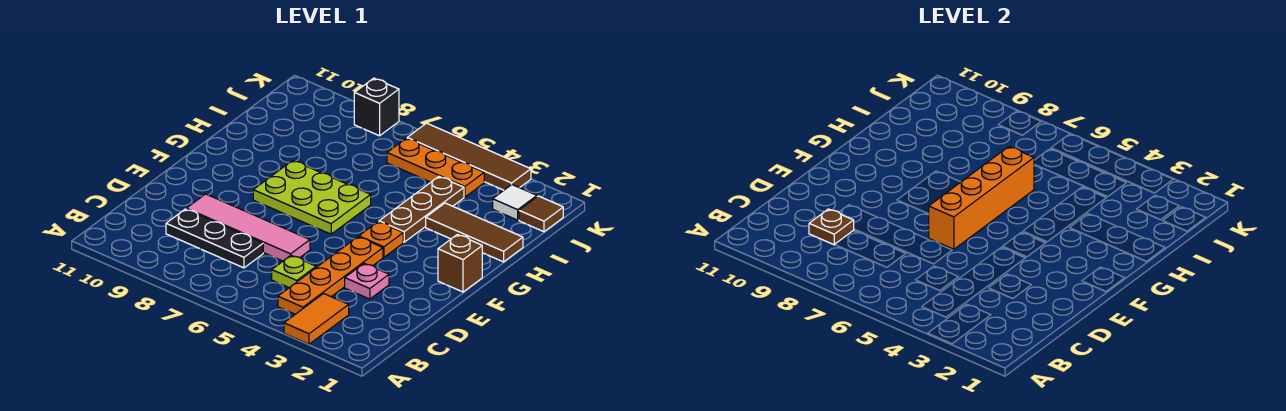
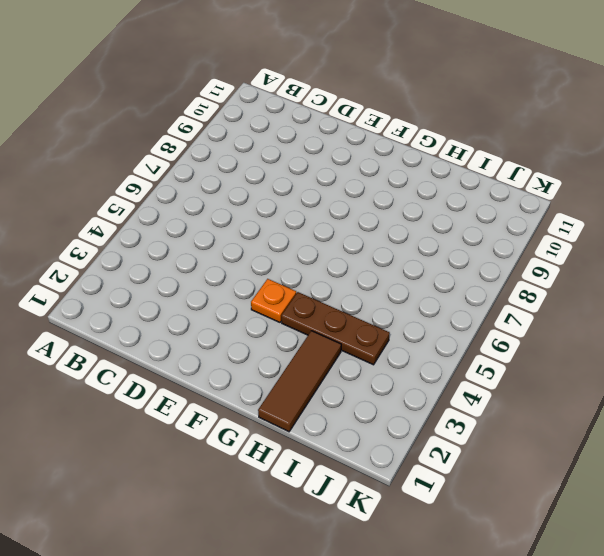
none -> orange tile A3:B3 level 1
none -> orange plate B4:E4 level 1
none -> lime plate C5 level 1

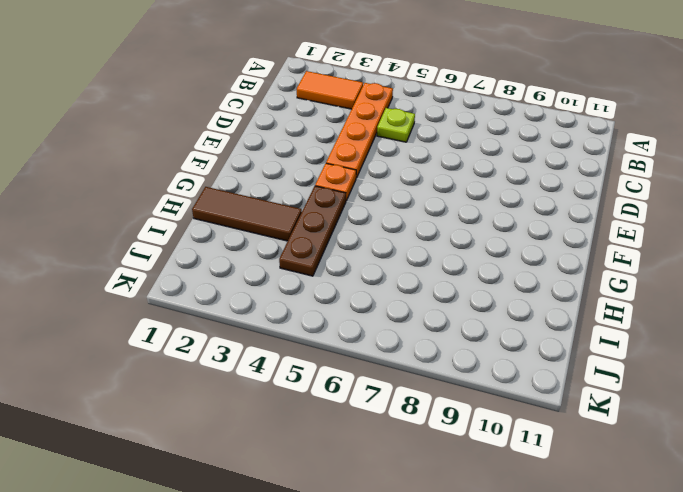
orange tile B2:B3 level 1 -> orange tile A3:B3 level 1
none -> black plate C7:C9 level 1
none -> pink plate D3 level 1
none -> pink tile D6:D9 level 1

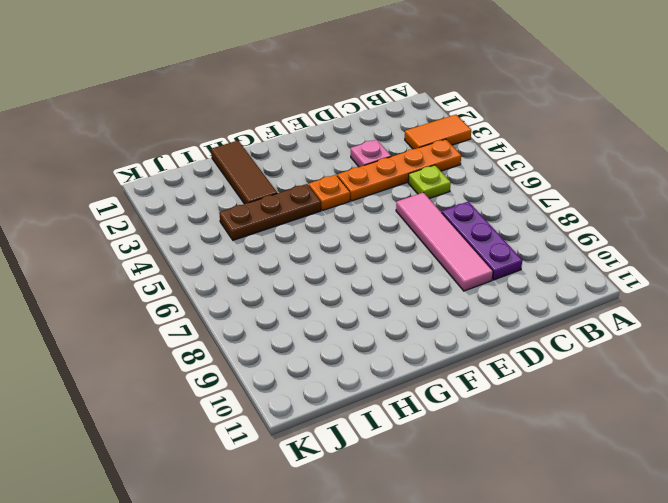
purple plate C7:C9 level 1 -> black plate C7:C9 level 1
none -> brown brick F1 level 1
none -> lime plate F6:G8 level 1
none -> brown tile J1 level 1

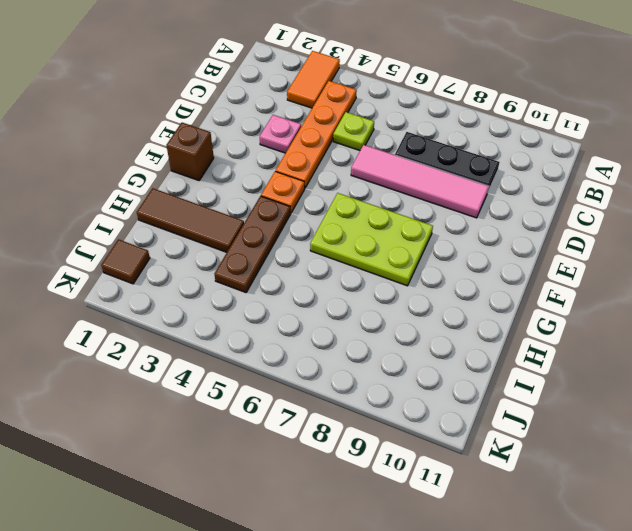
none -> white tile J2 level 1
none -> orange plate J4:J6 level 1
none -> brown tile K3:K6 level 1

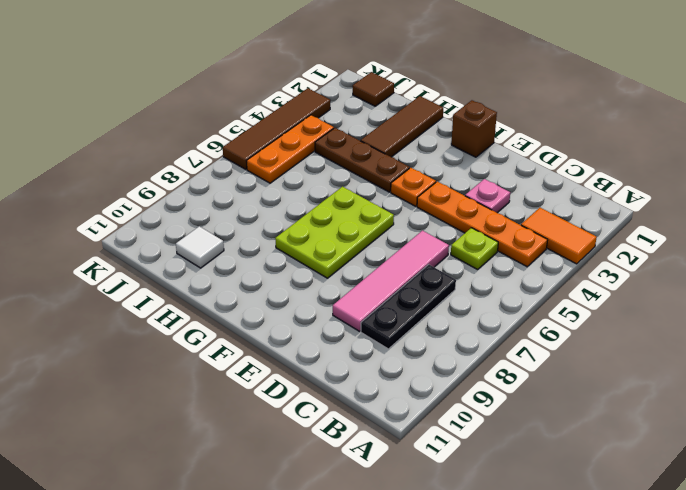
white tile I10 level 1 -> white tile J2 level 1
none -> black brick K8 level 1
none -> brown plate C9 level 2
none -> orange brick E6:H6 level 2

